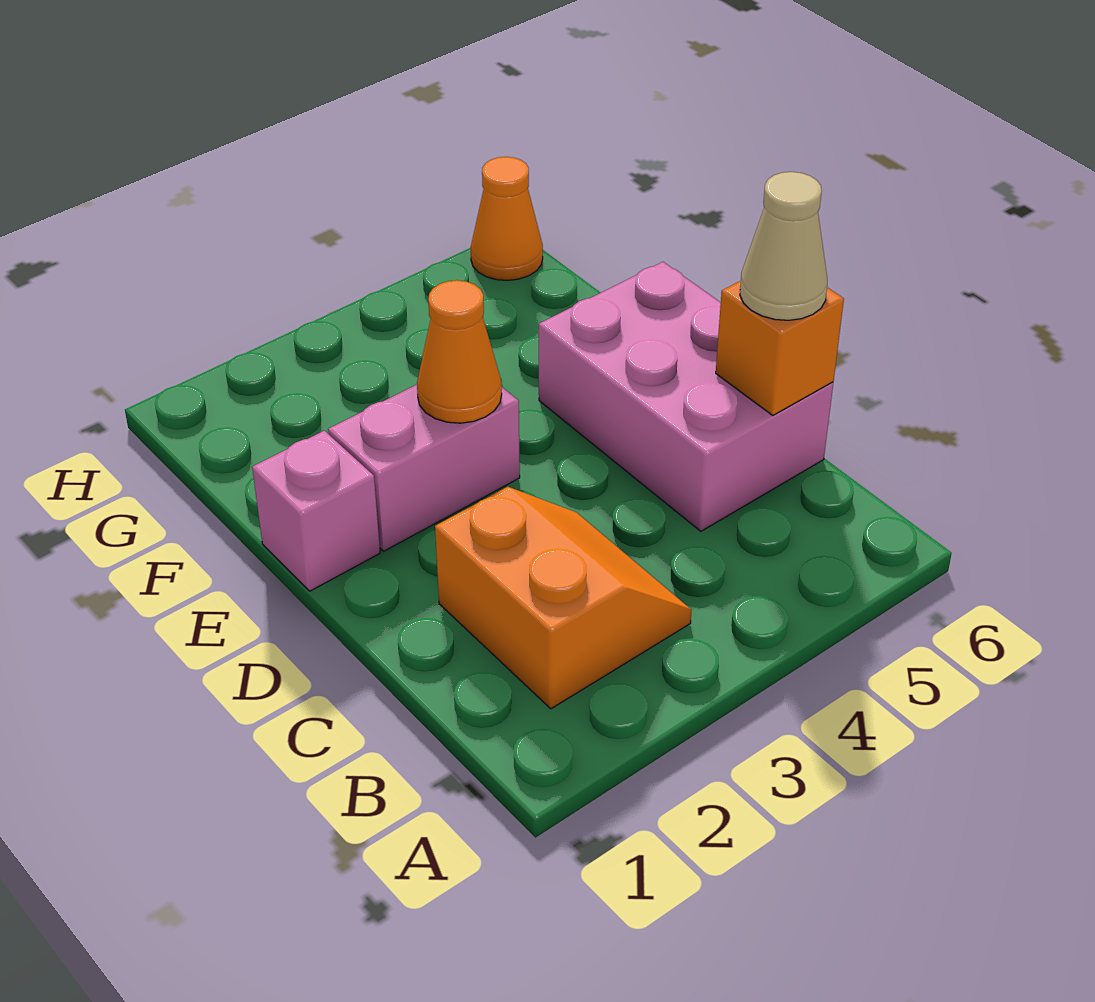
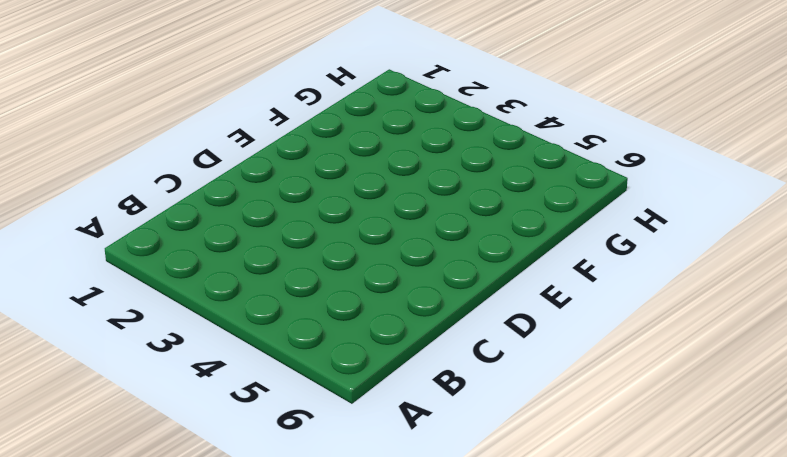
none -> orange slope B2:C3 level 1 top 2
none -> pink brick C5:E6 level 1

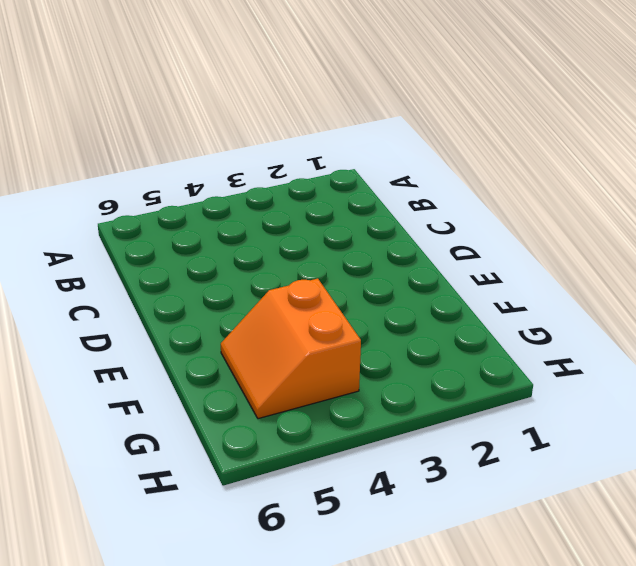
orange slope F4:G5 level 1 top 4 -> orange slope B2:C3 level 1 top 2
none -> pink brick C5:E6 level 1
none -> pink brick E1 level 1

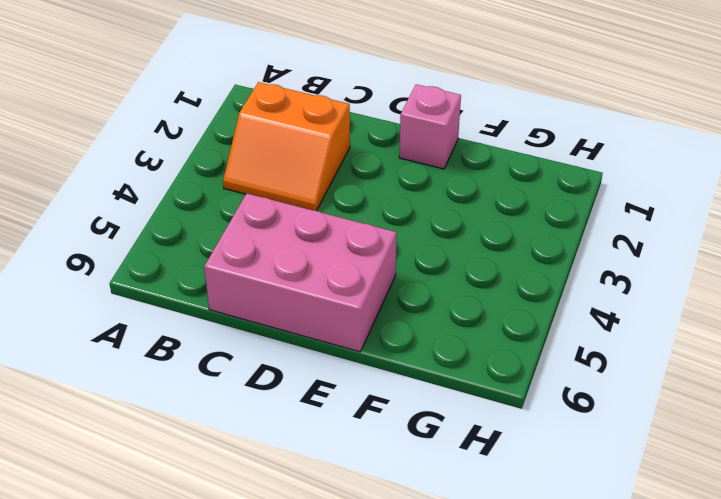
none -> pink brick E2:E3 level 1
none -> orange cone H6 level 1

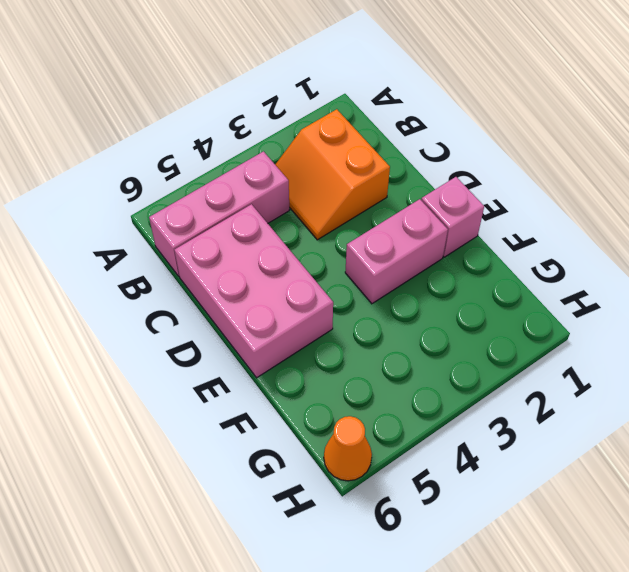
pink brick B4:B6 level 1 -> none
none -> orange brick C6 level 2
none -> orange cone E3 level 2

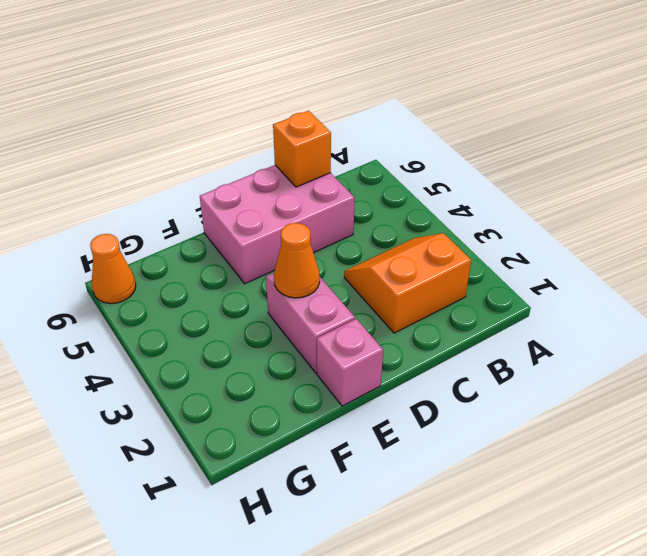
none -> tan cone C6 level 3

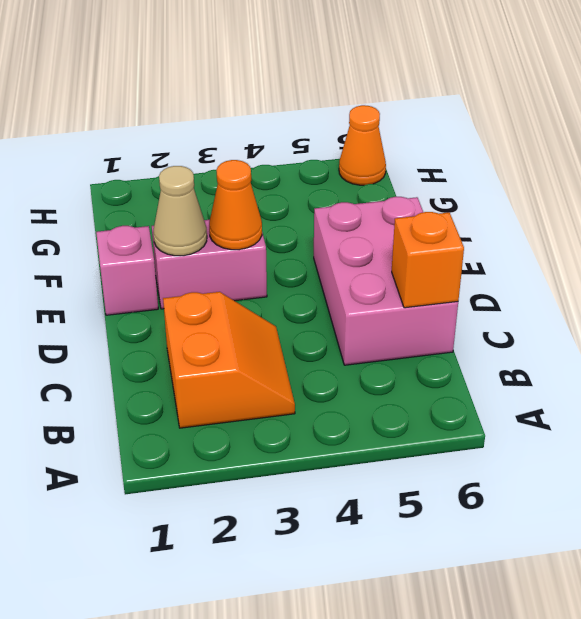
tan cone E2 level 2 -> tan cone C6 level 3

